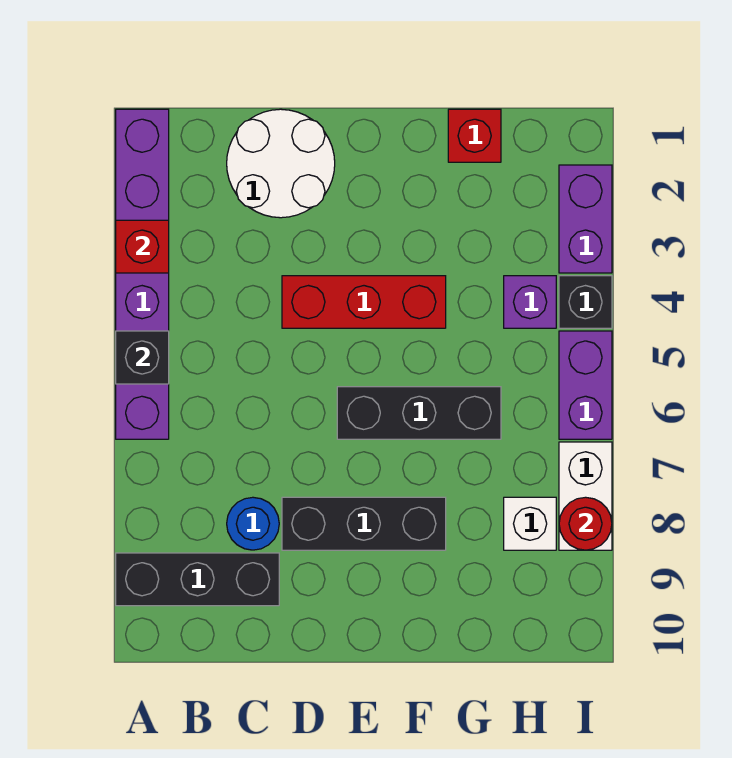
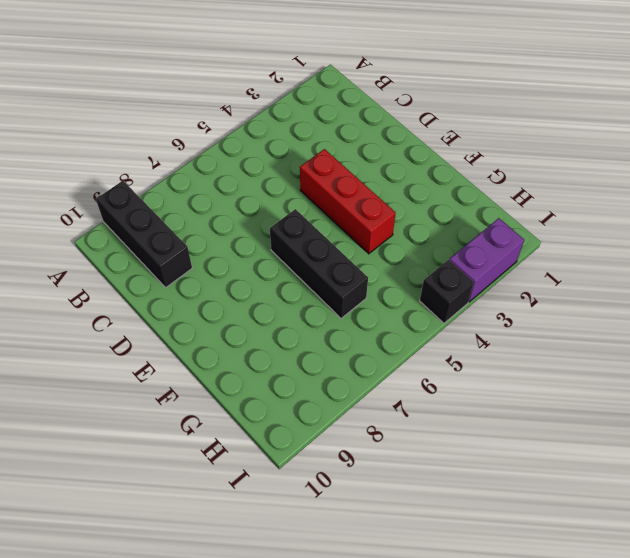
none -> purple brick A1:A6 level 1
none -> white round brick C1:D2 level 1
none -> blue round brick C8 level 1

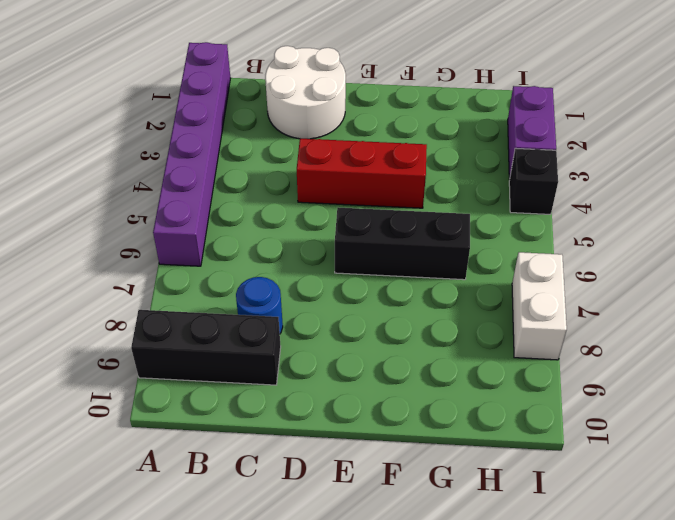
none -> black brick D8:F8 level 1
none -> red brick G1 level 1
none -> purple brick H4 level 1

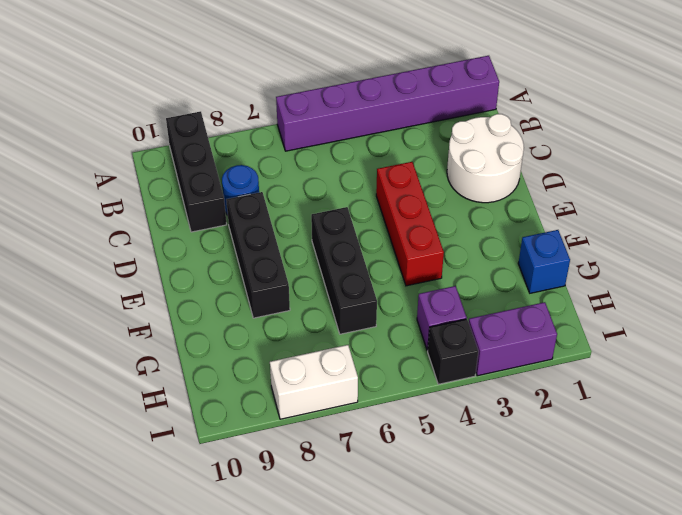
blue brick G1 level 1 -> red brick G1 level 1
none -> white brick H8 level 1
none -> purple brick I5:I6 level 1
none -> red brick A3 level 2

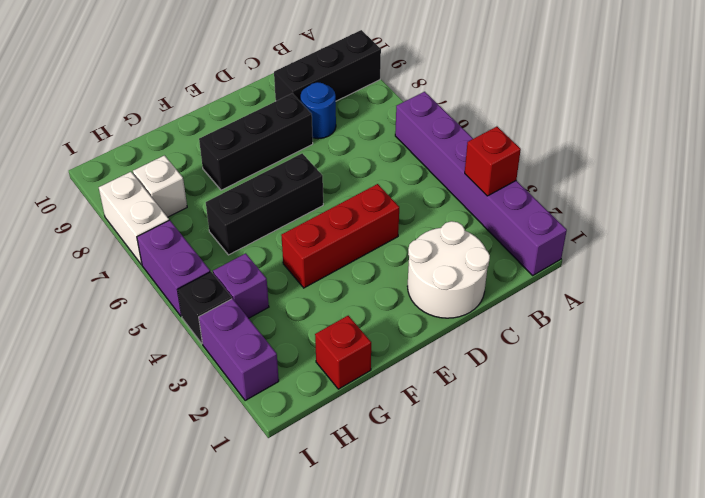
none -> black brick A5 level 2
none -> red round brick I8 level 2

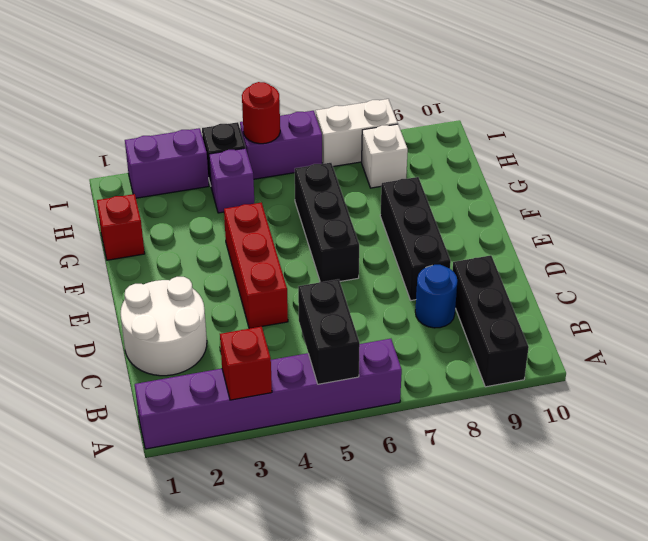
black brick A5:B5 level 2 -> black brick A5 level 2
red round brick I5 level 2 -> red round brick I8 level 2

